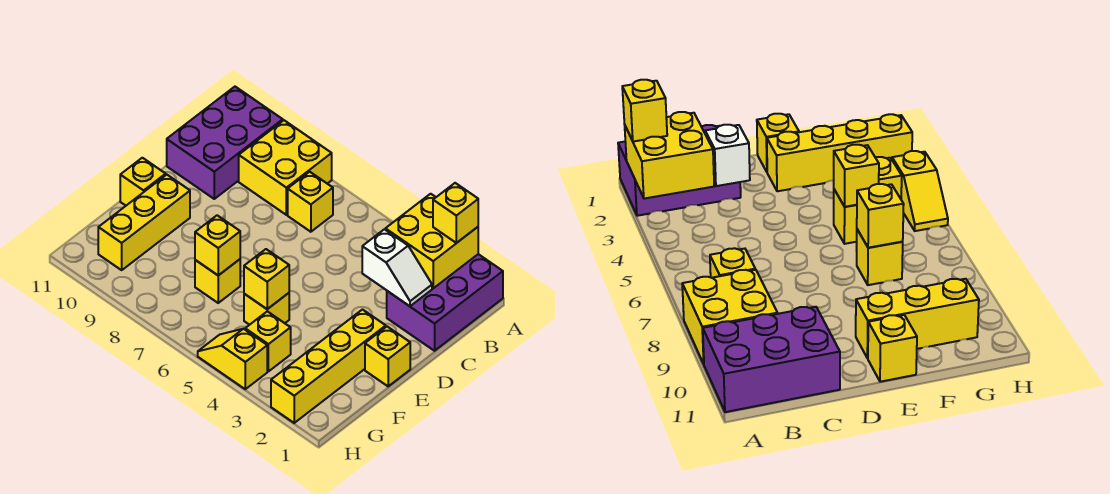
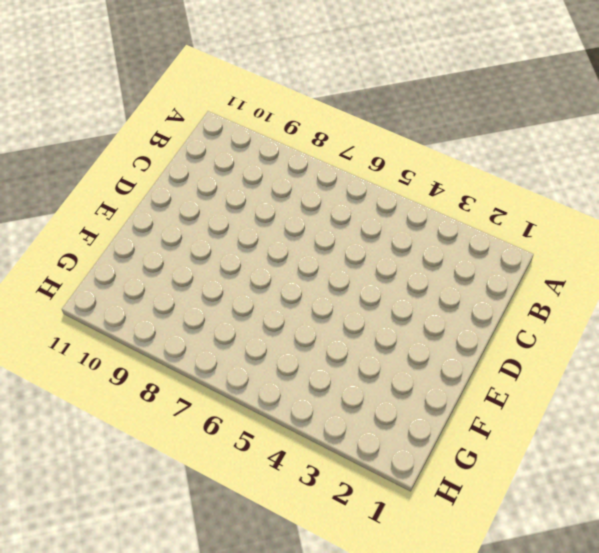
none -> purple brick A1:C2 level 1
none -> yellow brick A8:B9 level 1
none -> purple brick A10:C11 level 1

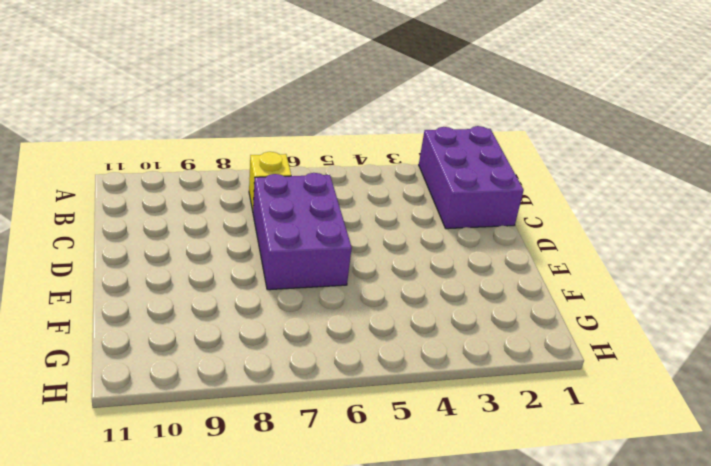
purple brick C6:E7 level 1 -> purple brick A10:C11 level 1
none -> yellow brick A8:B9 level 1
none -> yellow brick E1 level 1
none -> yellow brick E2:H2 level 1

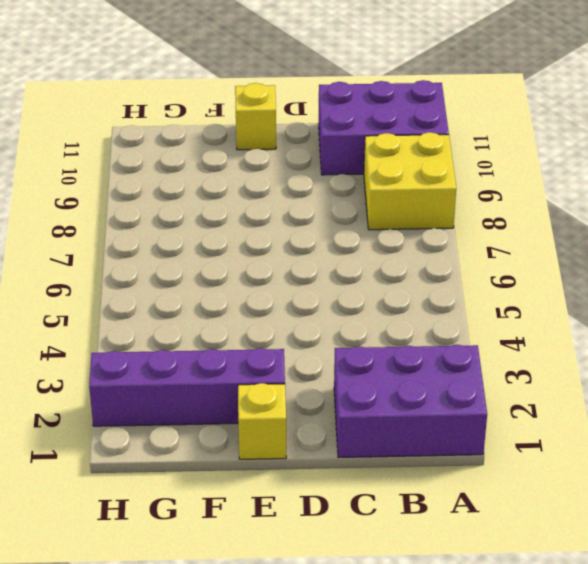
purple brick E2:H2 level 1 -> yellow brick E2:H2 level 1
none -> yellow brick B7 level 1
none -> yellow brick E10:G10 level 1
none -> yellow brick F5 level 1

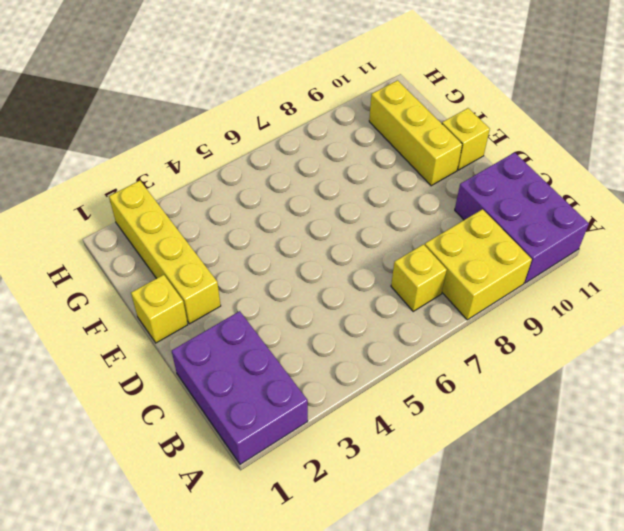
none -> yellow brick F5 level 1
none -> yellow brick F7 level 1
none -> yellow brick G4 level 1

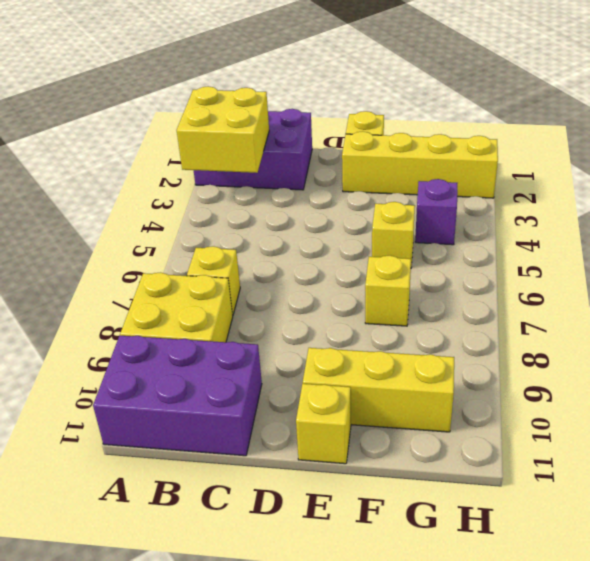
purple brick G4 level 1 -> yellow brick G4 level 1
none -> yellow slope H4:H5 level 1 top 4
none -> white slope C2:C3 level 2 top 3
none -> yellow brick F5 level 2

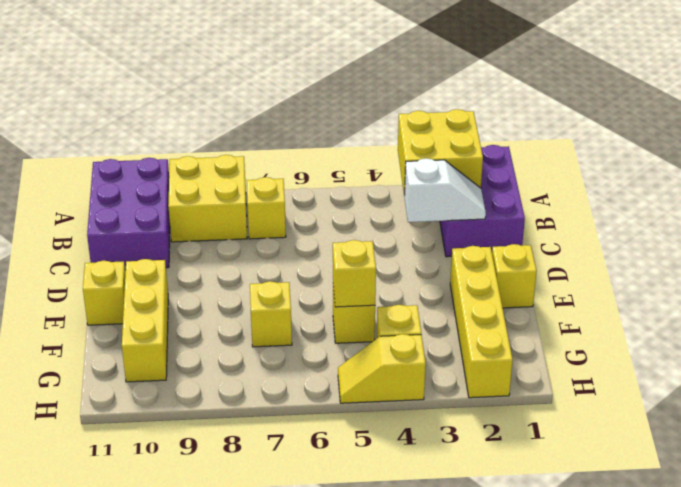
none -> yellow brick F7 level 2
none -> yellow brick A2 level 3

